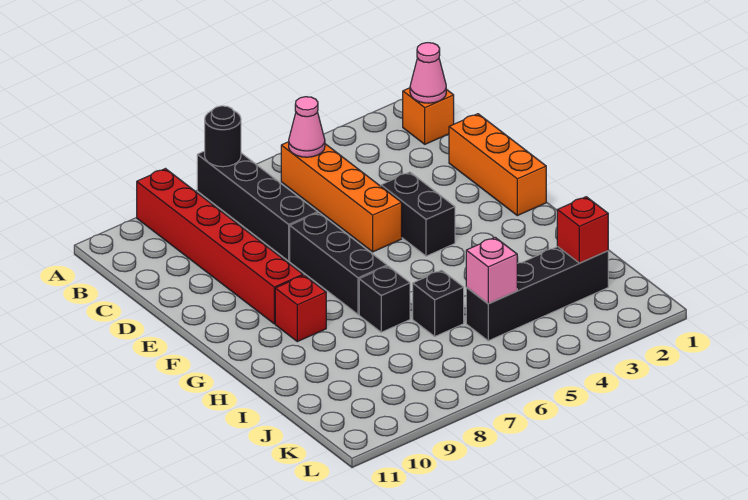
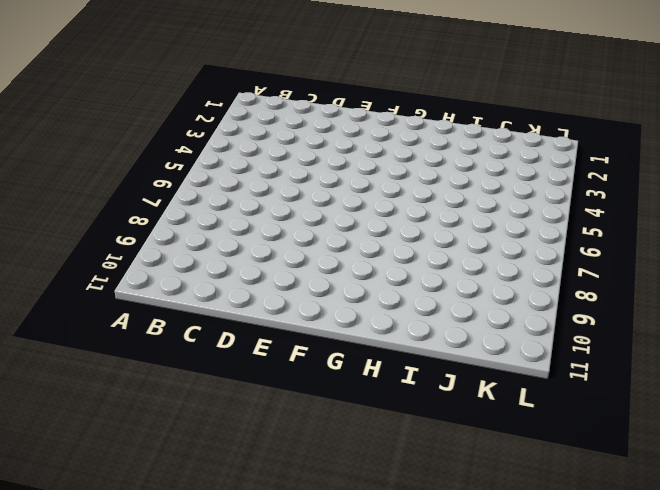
none -> black brick A7:D7 level 1
none -> red brick A9:F9 level 1
none -> orange brick B1 level 1

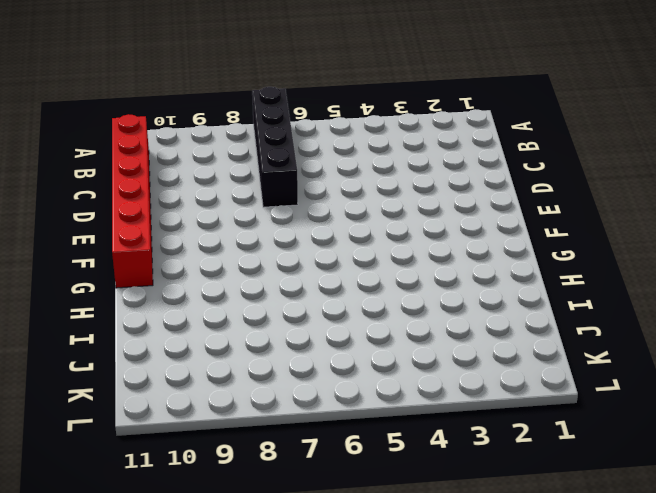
red brick B11:G11 level 1 -> red brick A9:F9 level 1
none -> orange brick B1 level 1
none -> orange brick B5:E5 level 1
none -> orange brick D1:F1 level 1

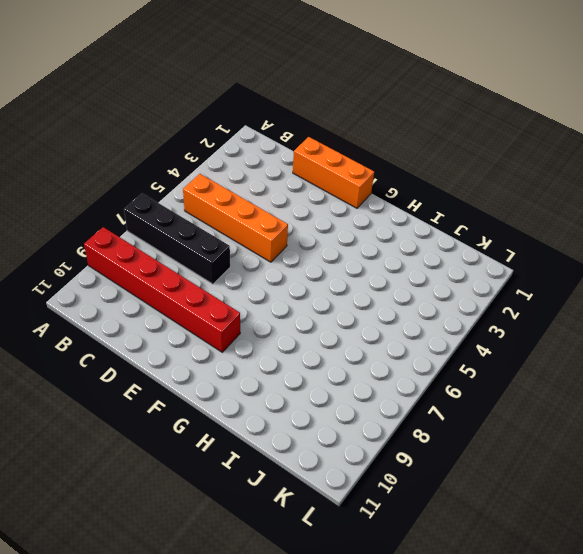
none -> orange brick B1 level 1
none -> black brick E4:F4 level 1
none -> black brick E7:G7 level 1

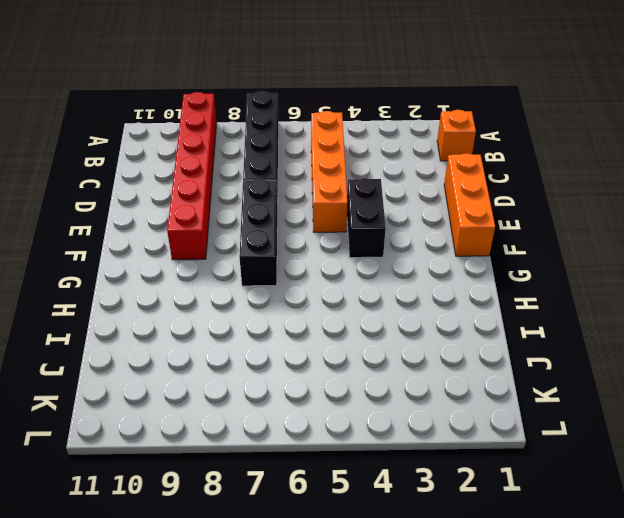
none -> red brick G9 level 1
none -> black brick H7 level 1
none -> black brick I6 level 1

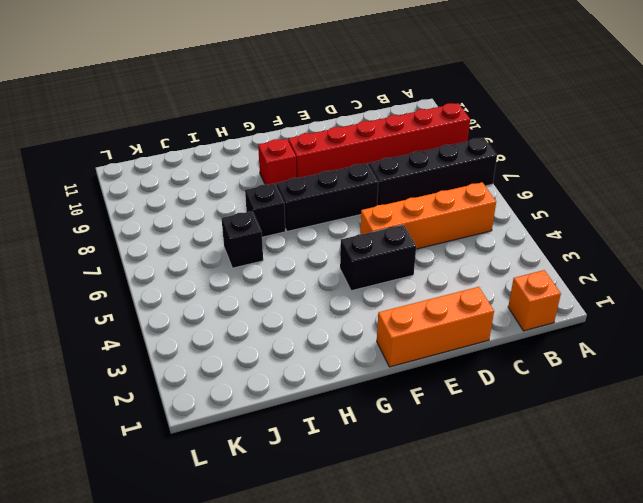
none -> black brick J2:J5 level 1
none -> black round brick A7 level 2
none -> pink cone B1 level 2

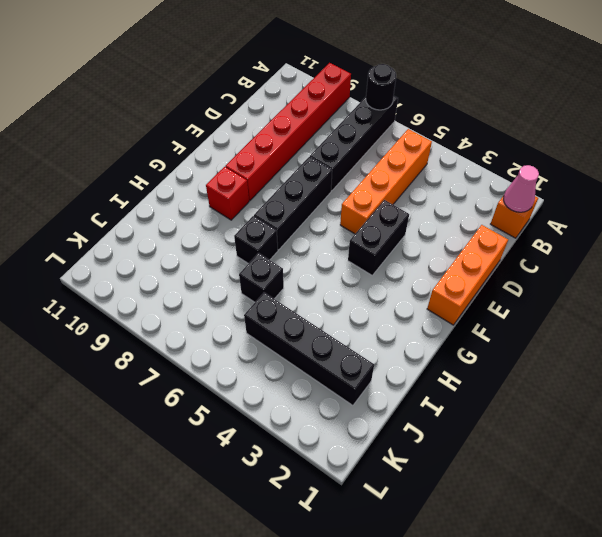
none -> pink cone B5 level 2
none -> red brick J2 level 2
none -> pink brick J5 level 2

